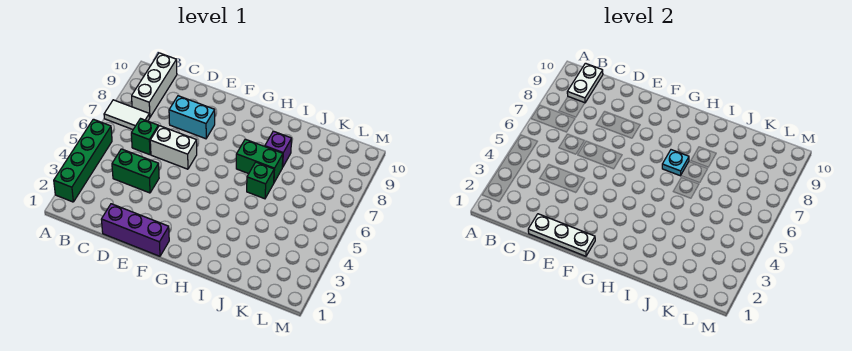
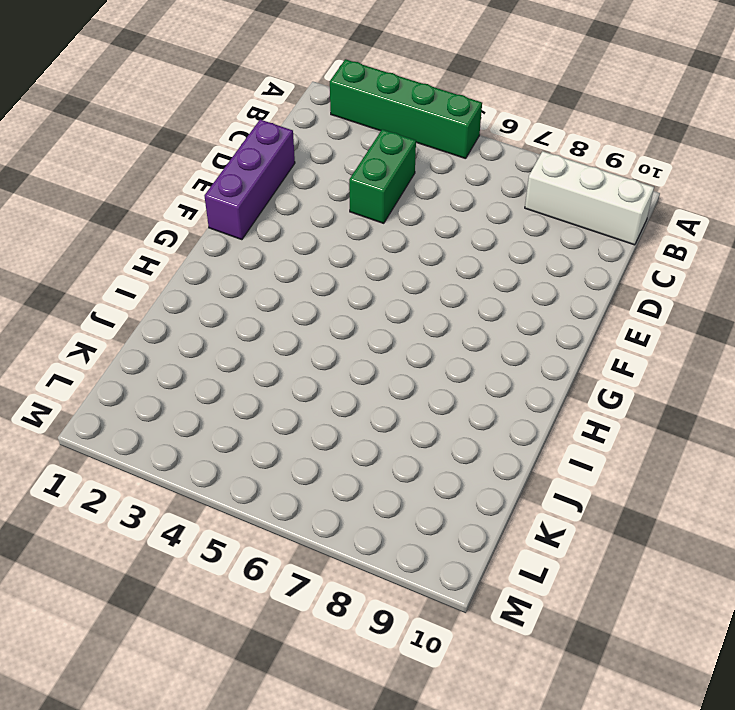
none -> white tile A7:B7 level 1
none -> green brick C6 level 1
none -> white brick D6:E6 level 1

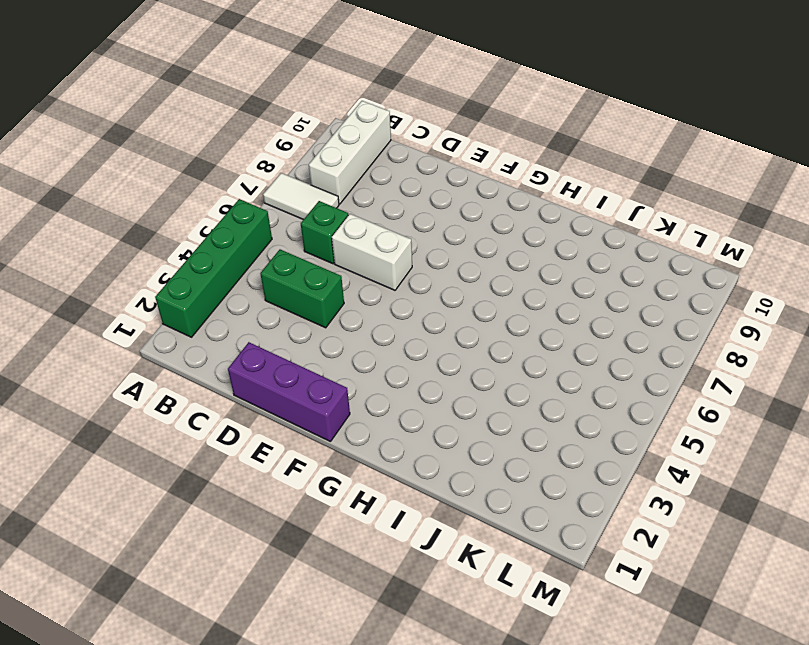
none -> cyan brick D8:E8 level 1
none -> green brick H7:I7 level 1
none -> green brick I6 level 1

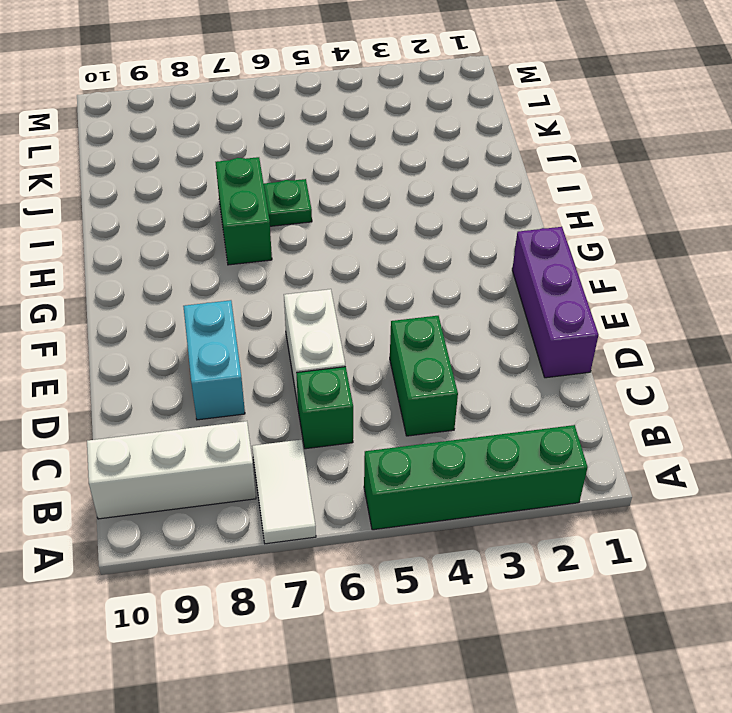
green plate I6 level 1 -> green brick I6 level 1
none -> purple brick I8 level 1
none -> white plate B9:B10 level 2
none -> white plate D1:F1 level 2

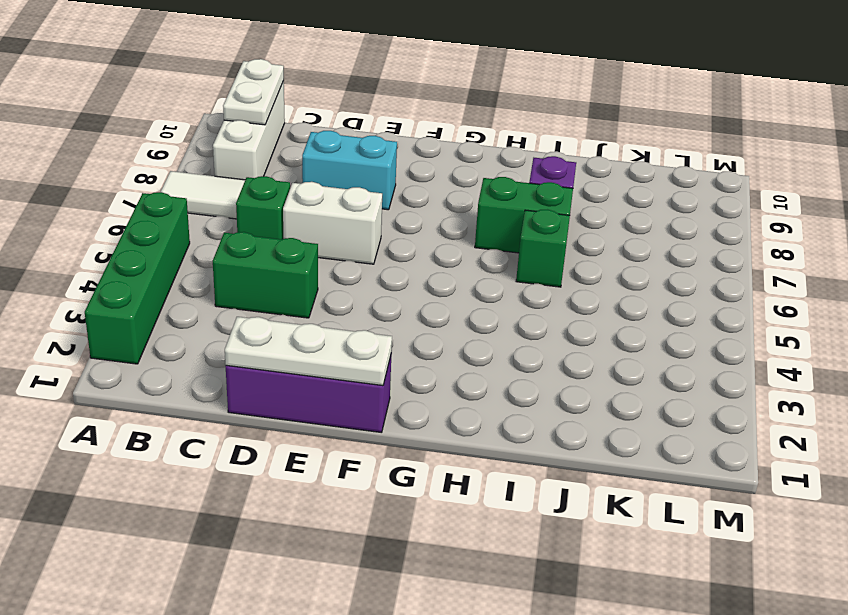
none -> cyan plate H7 level 2

